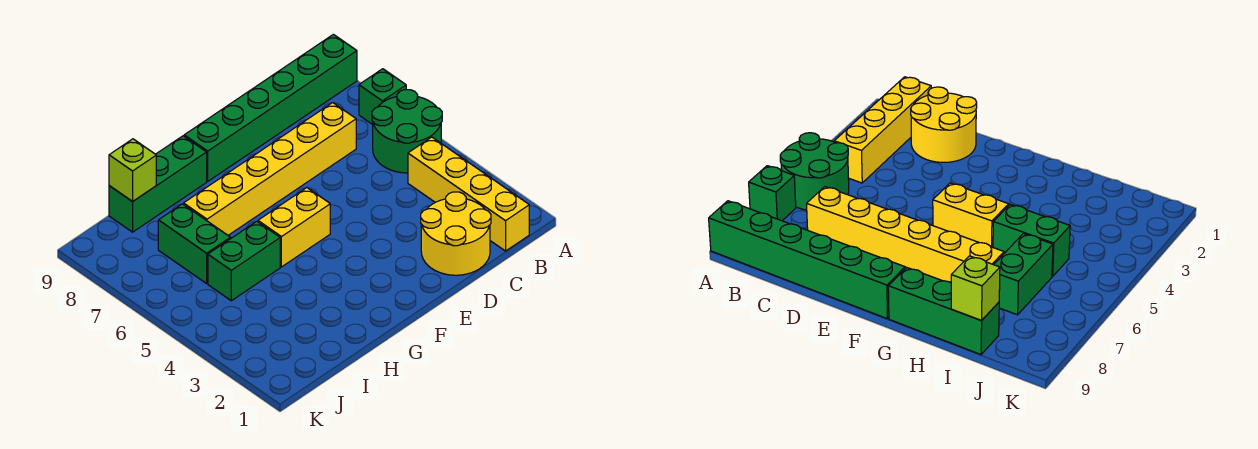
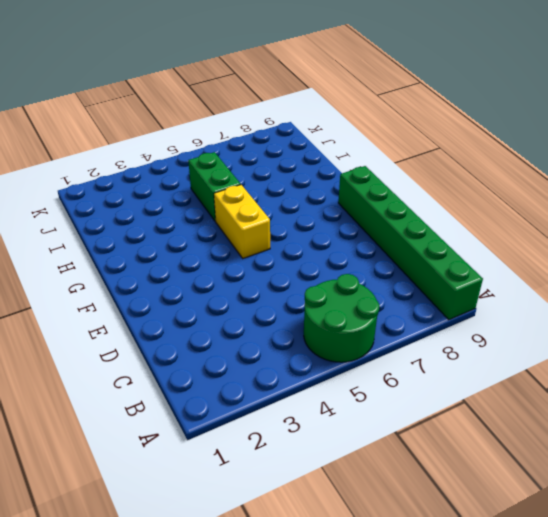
none -> green brick A7 level 1
none -> yellow brick B1:B4 level 1

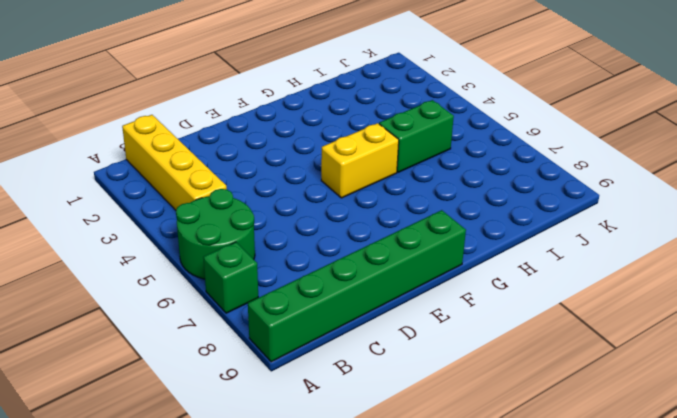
none -> yellow round brick C1:D2 level 1
none -> yellow brick C7:H7 level 1

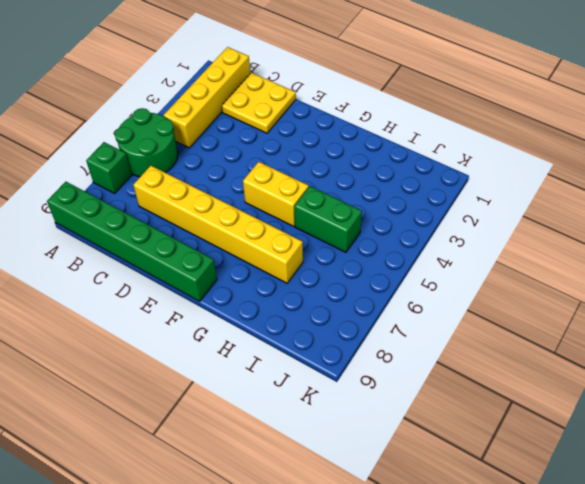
yellow plate C1:D2 level 1 -> yellow round brick C1:D2 level 1
none -> green brick G9:I9 level 1
none -> green brick I6:I7 level 1

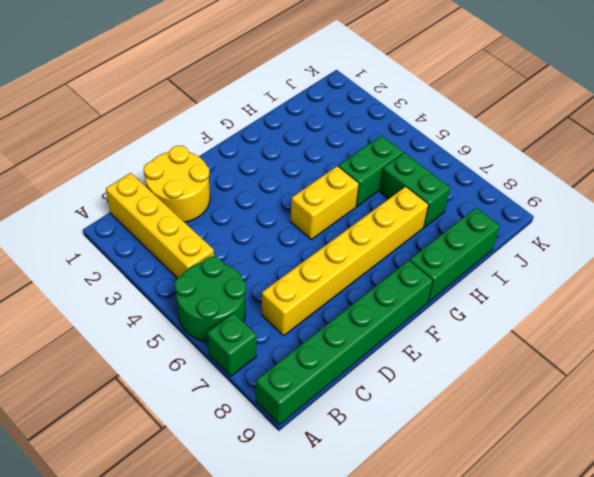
none -> lime brick I9 level 2

